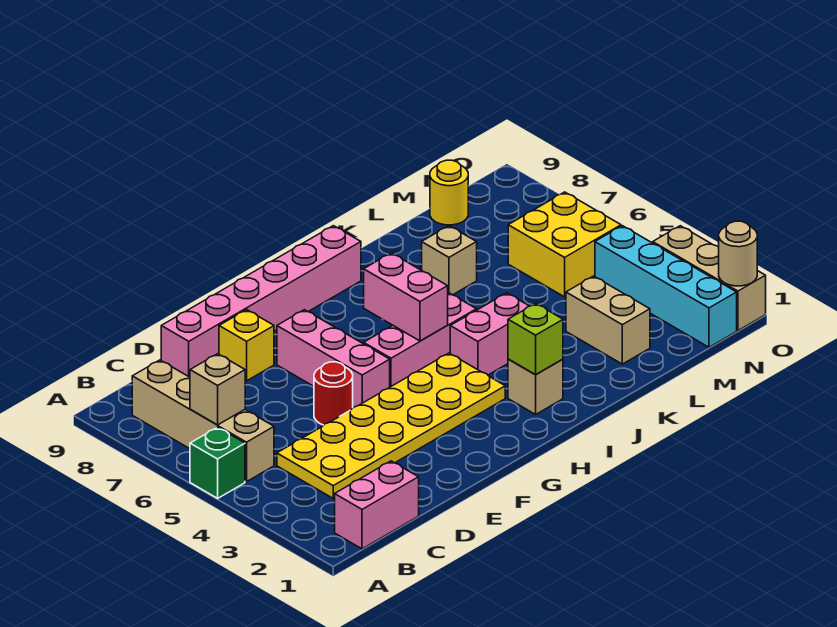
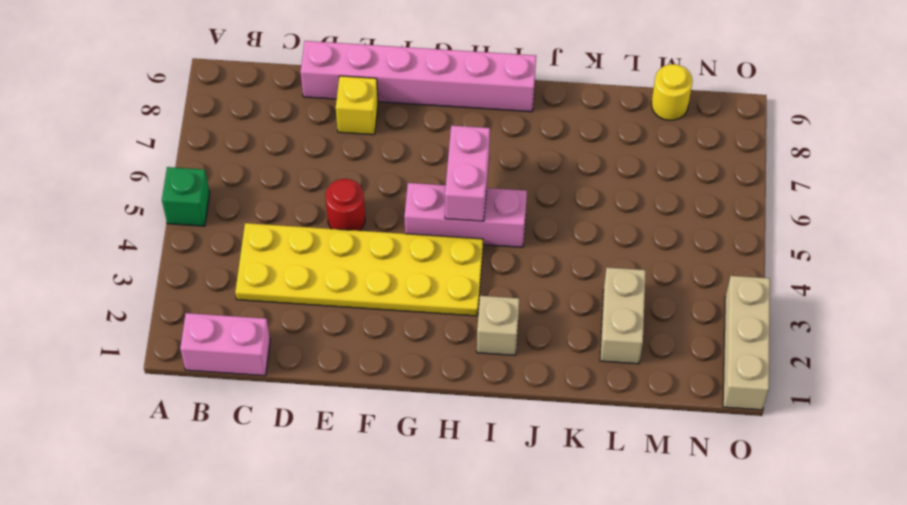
none -> tan brick B5:B8 level 1
none -> pink brick F5:F7 level 1
none -> pink brick I4:J4 level 1

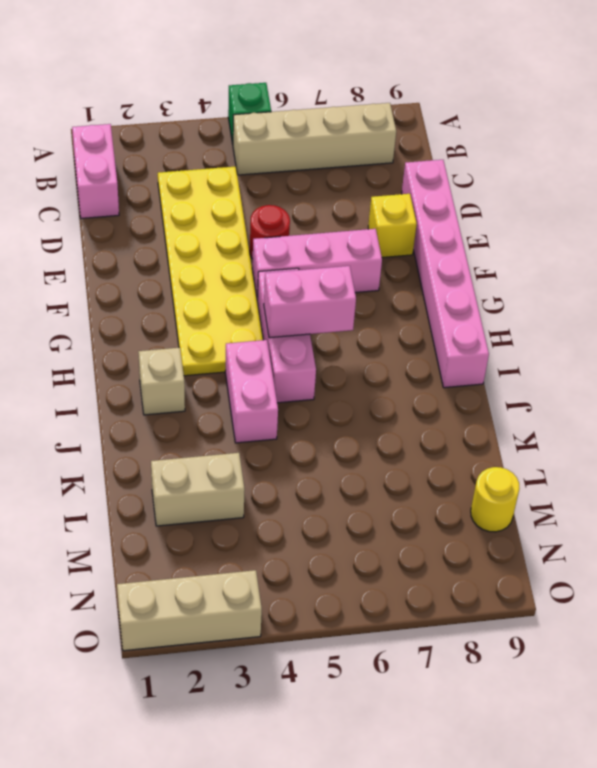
none -> tan brick K7 level 1
none -> yellow brick M5:N6 level 1
none -> cyan brick N1:N4 level 1

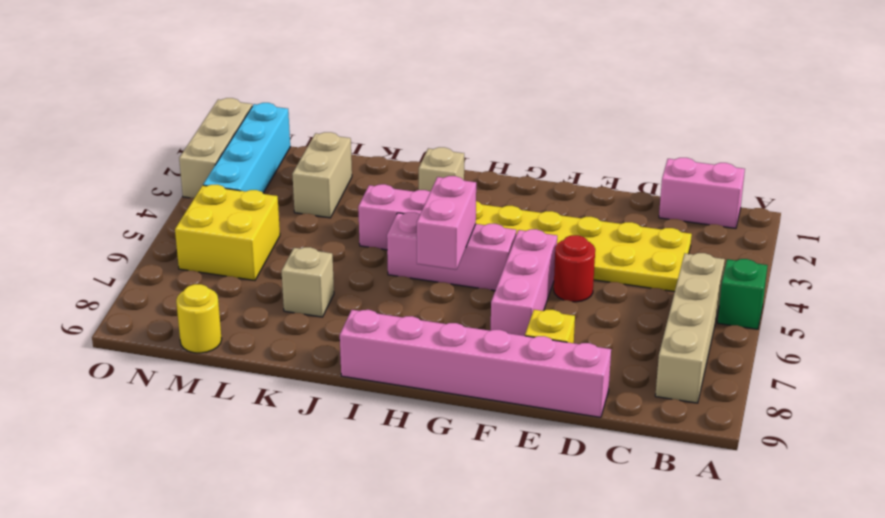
none -> tan brick B6 level 2
none -> lime brick I2 level 2
none -> tan round brick O1 level 2

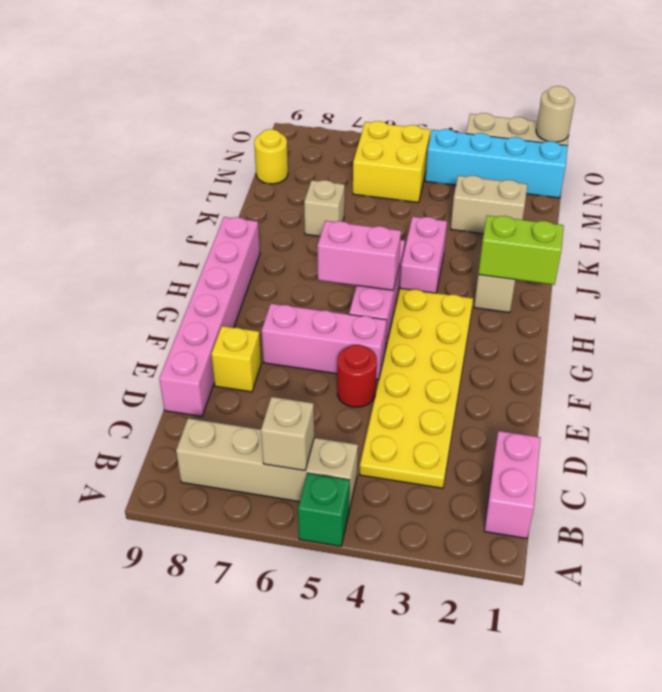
lime brick I1:I2 level 2 -> lime brick I2 level 2

